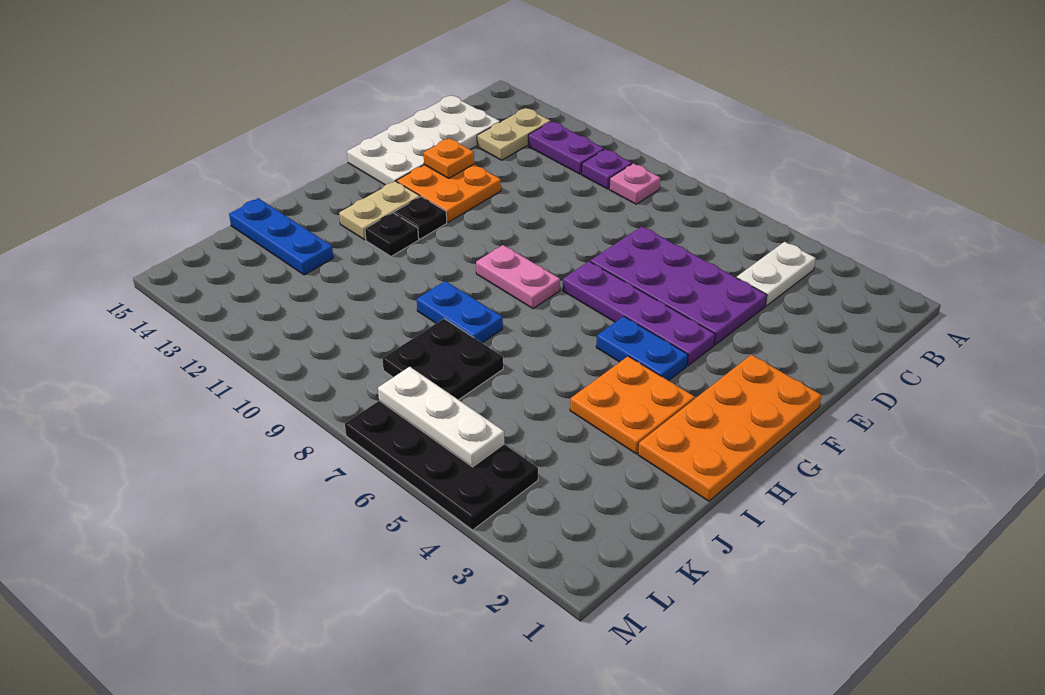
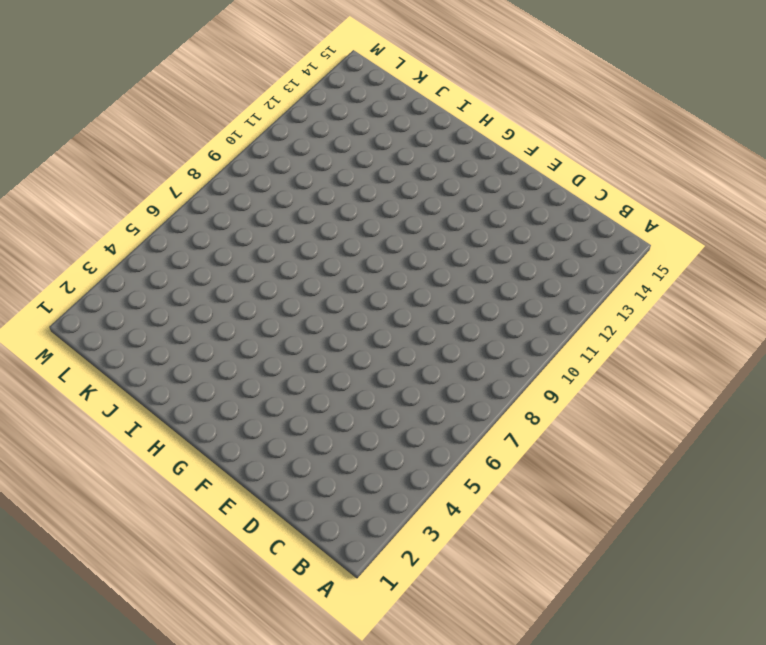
none -> white plate B4:C4 level 1
none -> pink plate B9 level 1
none -> purple plate B10 level 1

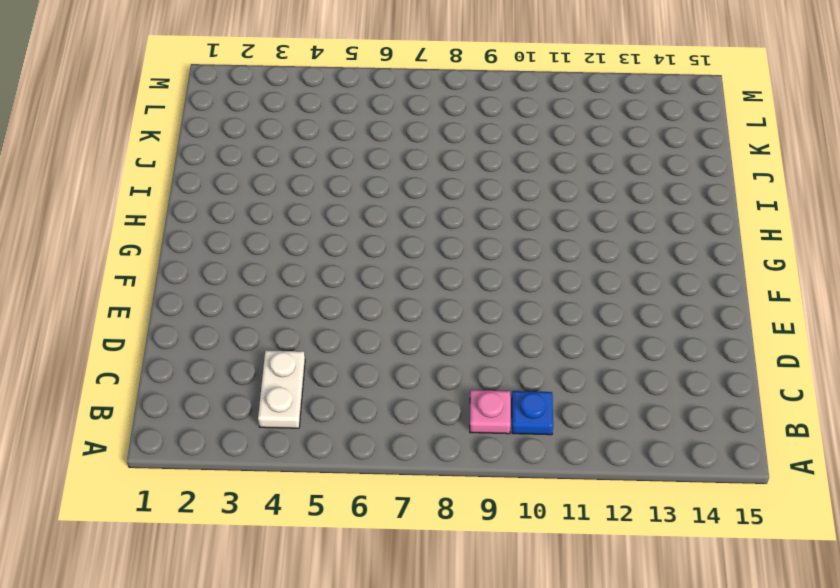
blue plate B10 level 1 -> purple plate B10 level 1
none -> purple plate B11:B12 level 1
none -> tan plate B13:C13 level 1
none -> white plate C14:F15 level 1

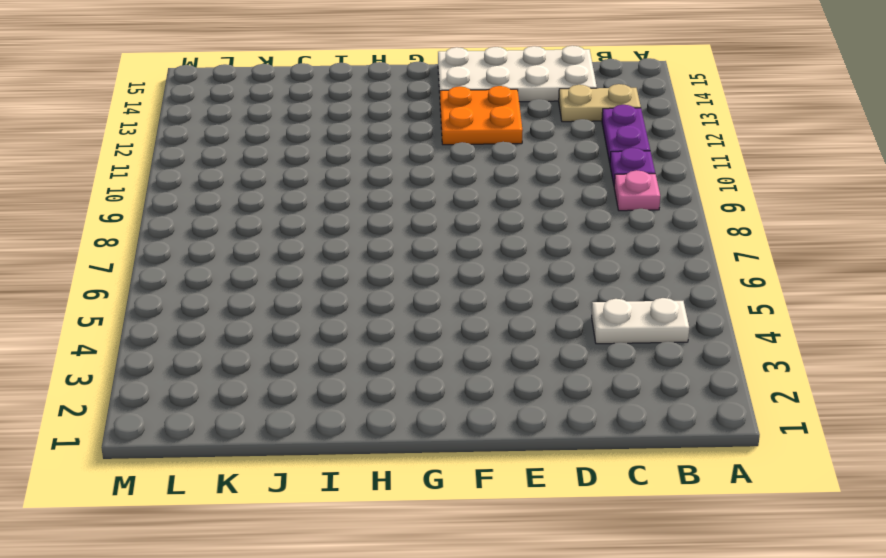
none -> purple plate D4:E7 level 1
none -> orange plate F1:I2 level 1
none -> purple plate F4:F7 level 1

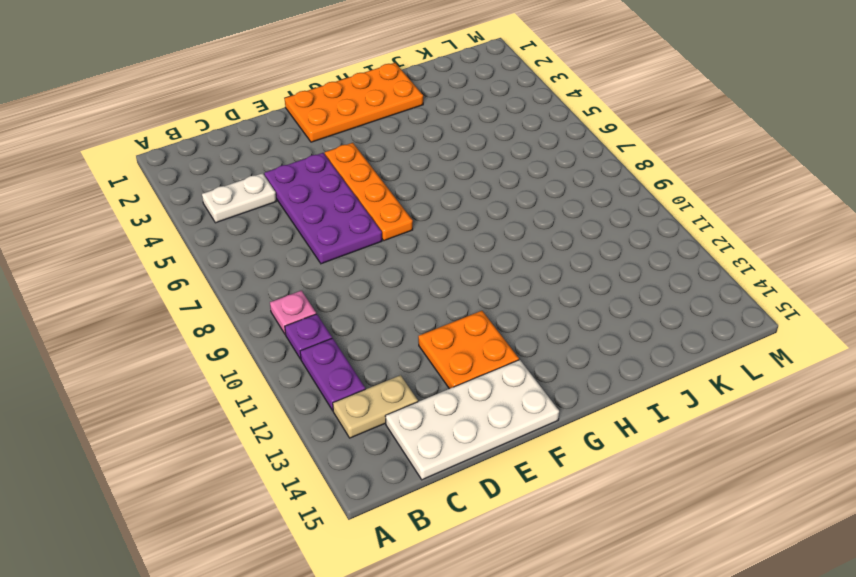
orange plate F4:F7 level 1 -> purple plate F4:F7 level 1
none -> blue plate G4:G5 level 1
none -> pink plate G8:G9 level 1
none -> black plate G12 level 1

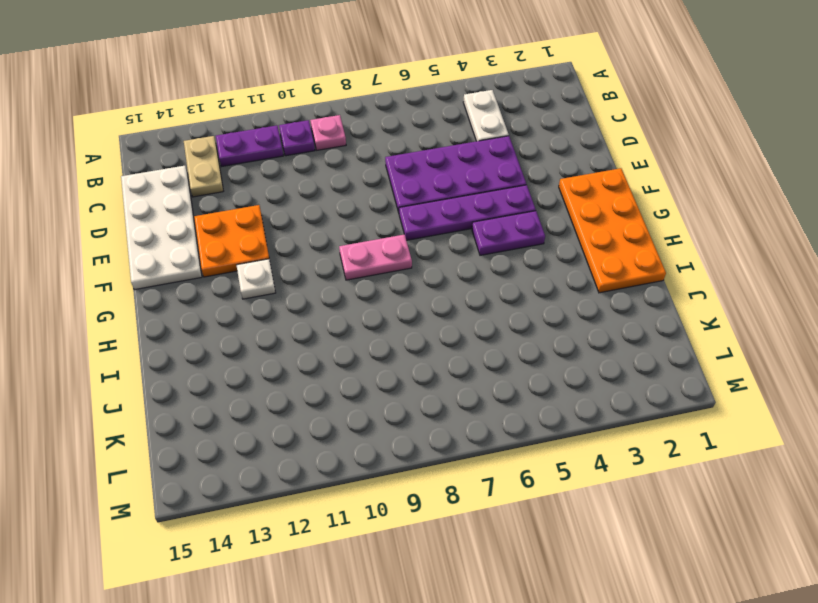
purple plate G4:G5 level 1 -> blue plate G4:G5 level 1
white plate G12 level 1 -> black plate G12 level 1
none -> tan plate G13:H13 level 1
none -> orange plate H3:I4 level 1
none -> black plate H12 level 1

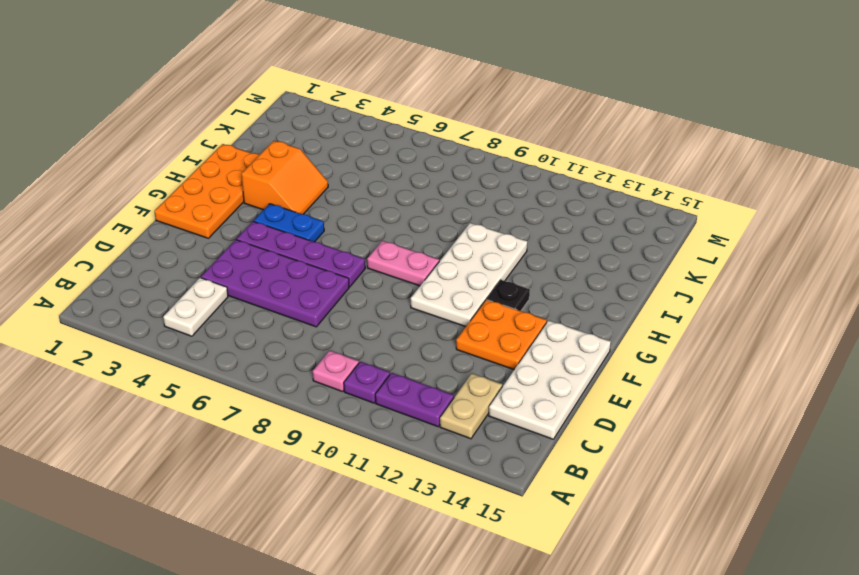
white plate F10:I11 level 1 -> none
orange slope H3:I4 level 1 top 3 -> orange plate H3:I4 level 1
none -> tan plate G13:H13 level 1
none -> black plate H12 level 1
none -> blue plate I8:I9 level 1

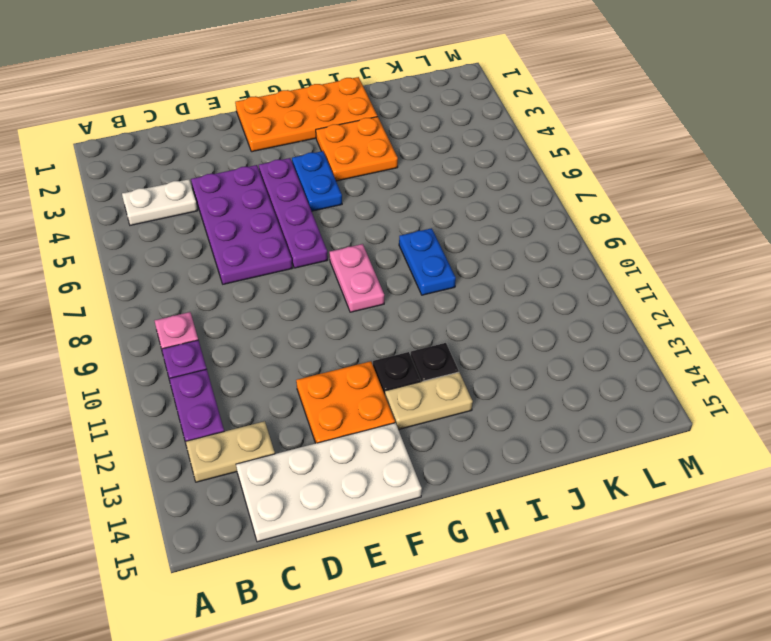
none -> black plate J7:K8 level 1
none -> blue plate J13:J15 level 1
none -> black plate L4:M7 level 1

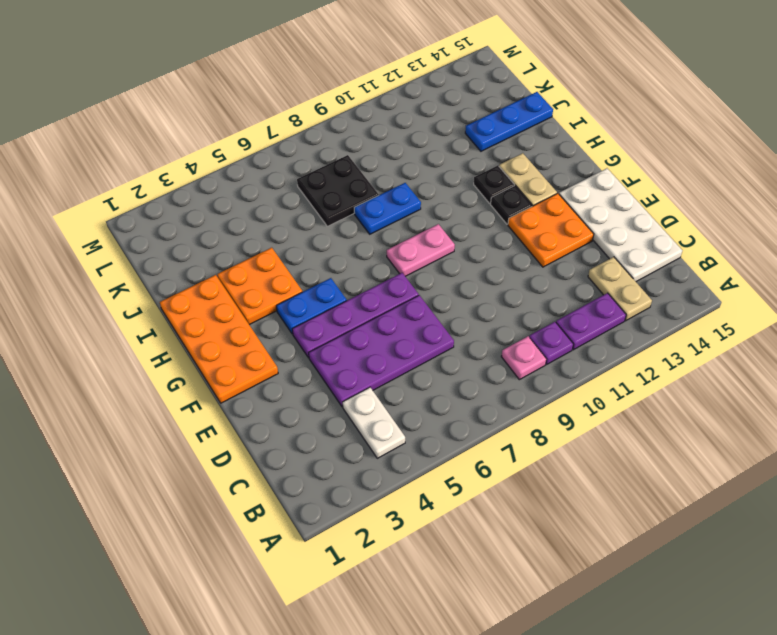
none -> black plate L4:M7 level 1
none -> orange plate E13 level 2
none -> white plate L5:L7 level 2

